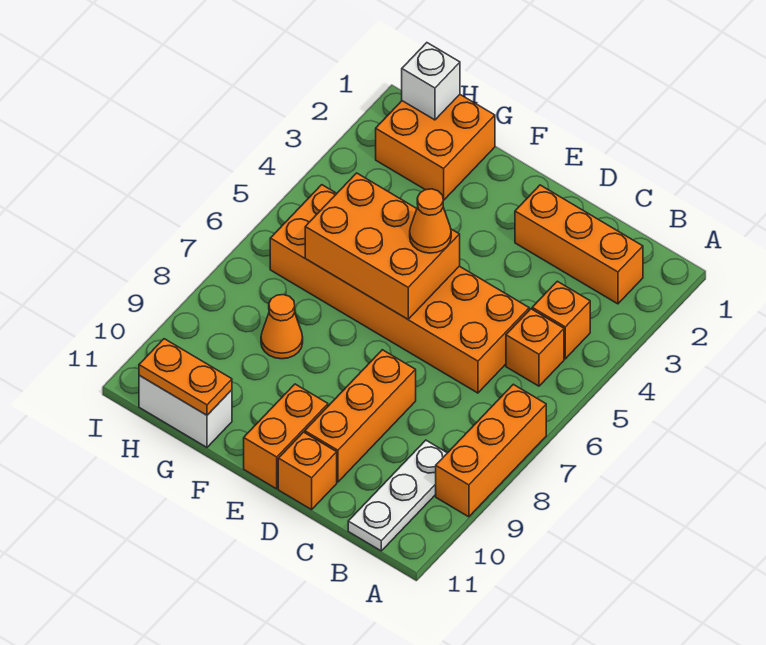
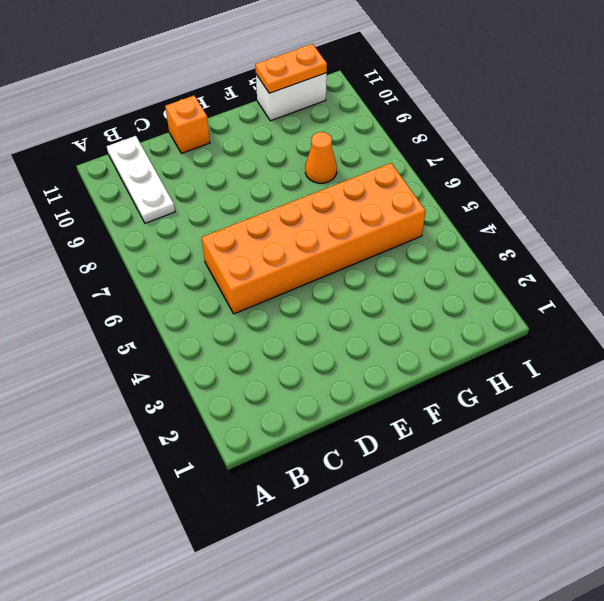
none -> orange brick A7:A9 level 1
none -> orange brick B2:D2 level 1
none -> orange brick B4 level 1

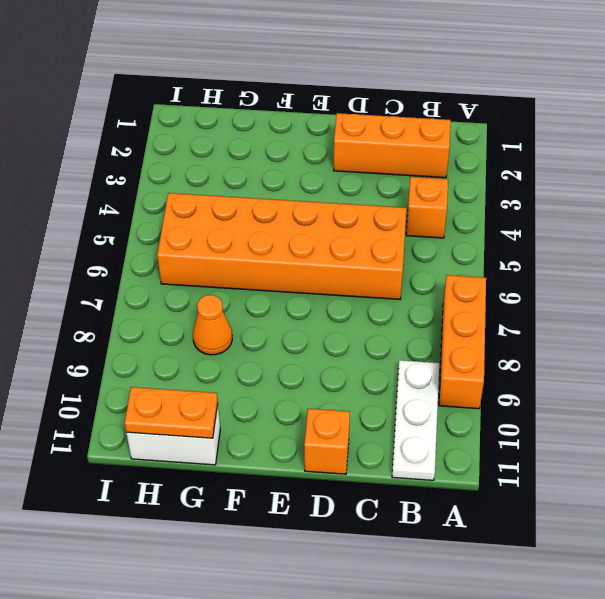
none -> orange brick B5 level 1
none -> orange brick D8:D10 level 1
none -> orange brick E10:E11 level 1

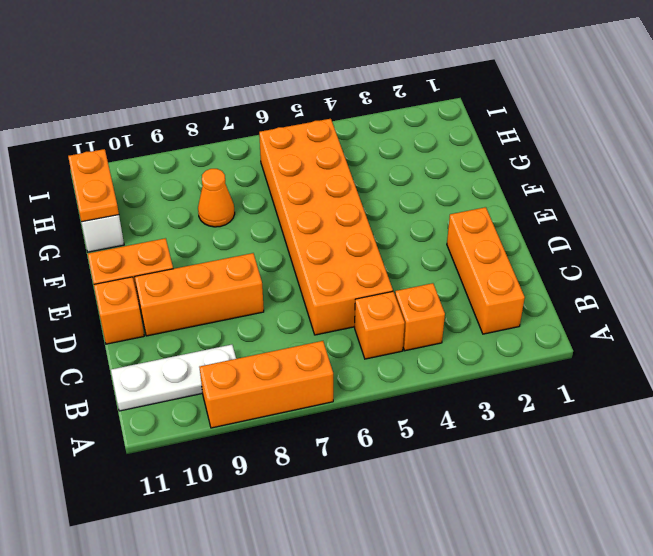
none -> orange brick G1:H2 level 1
none -> orange brick E5:G6 level 2
none -> white brick H1 level 2

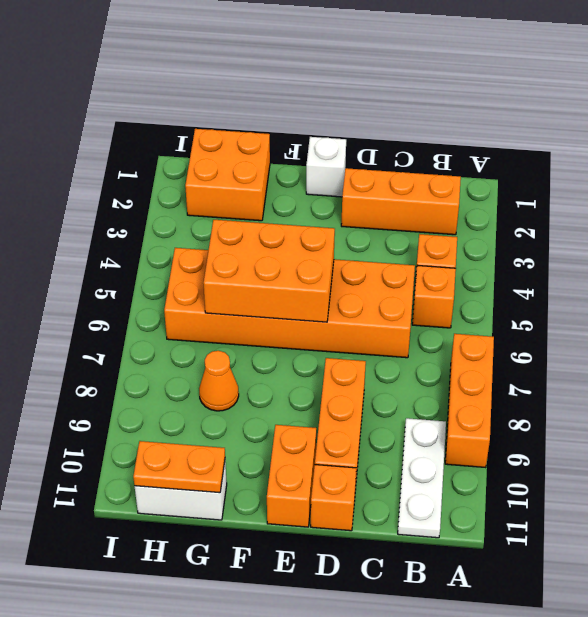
white brick E1 level 1 -> white brick H1 level 2
none -> orange cone E5 level 3

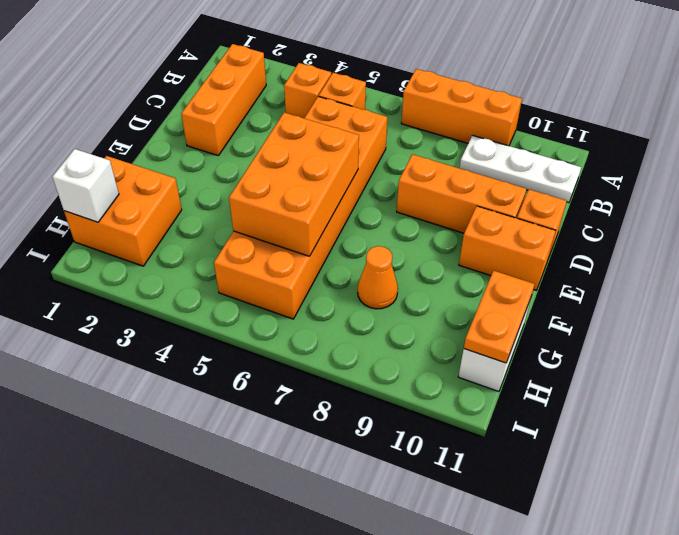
none -> orange cone E5 level 3

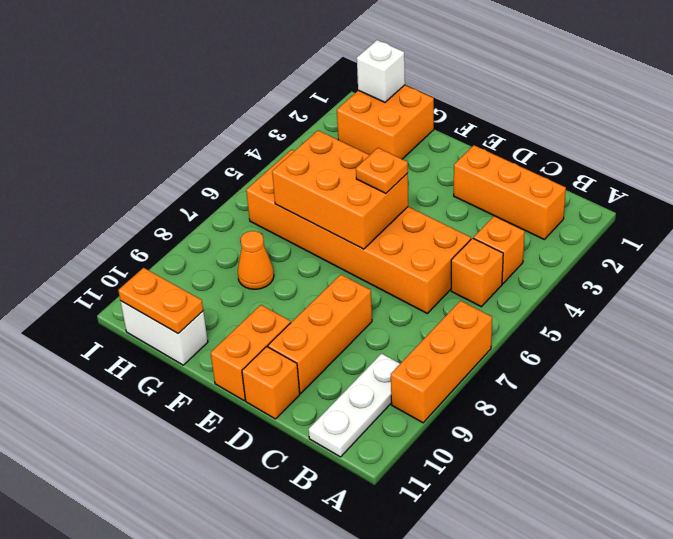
orange plate E5 level 3 -> orange cone E5 level 3

